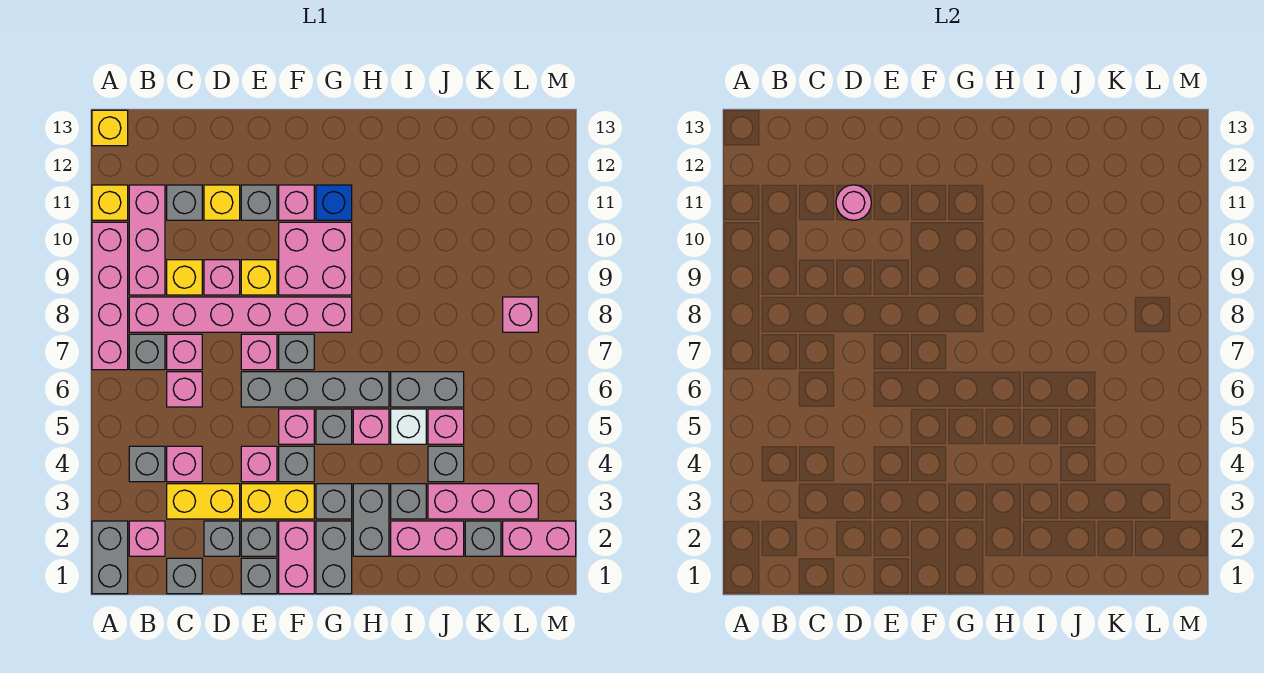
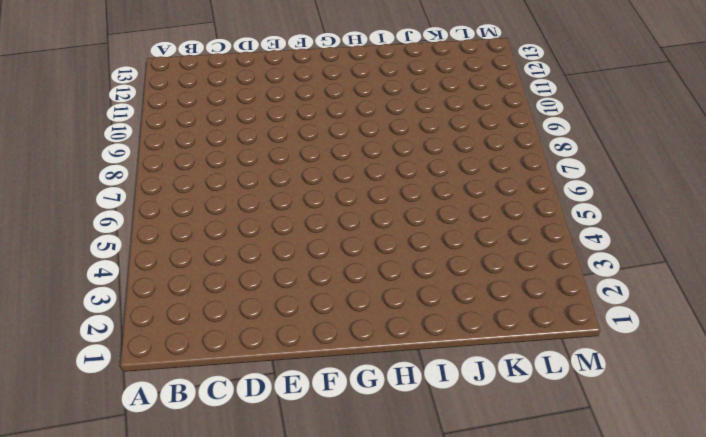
none -> grey brick A1:A2 level 1
none -> pink brick A7:A10 level 1
none -> yellow brick A11 level 1
none -> yellow brick A13 level 1

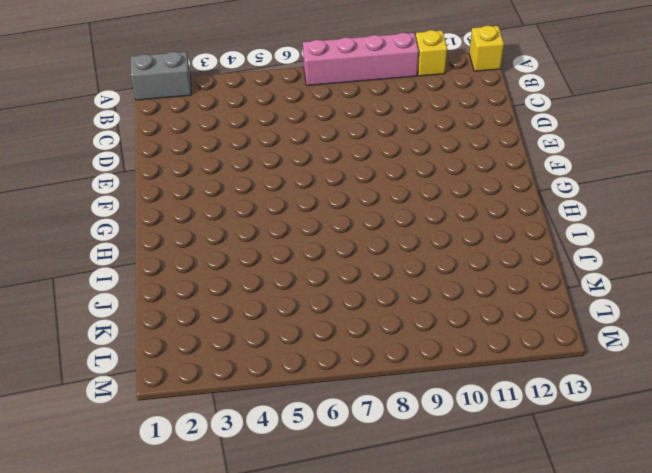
none -> pink brick B2 level 1
none -> grey brick B4 level 1
none -> grey brick B7 level 1
none -> pink brick B8:G8 level 1

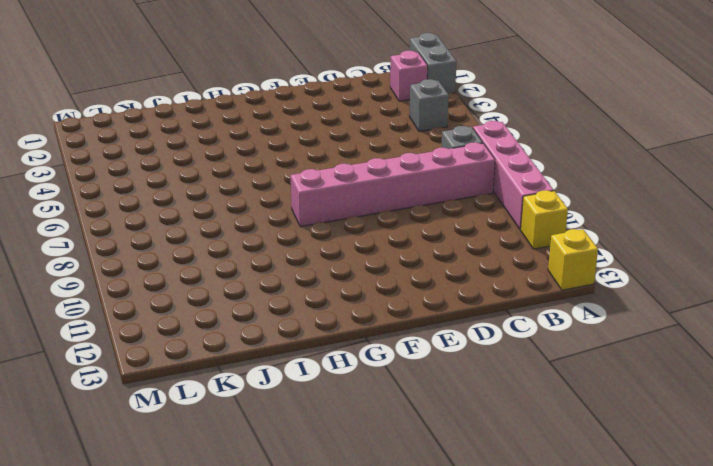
none -> pink brick B9:B11 level 1
none -> grey brick C1 level 1
none -> yellow brick C3:D3 level 1
none -> pink brick C4 level 1

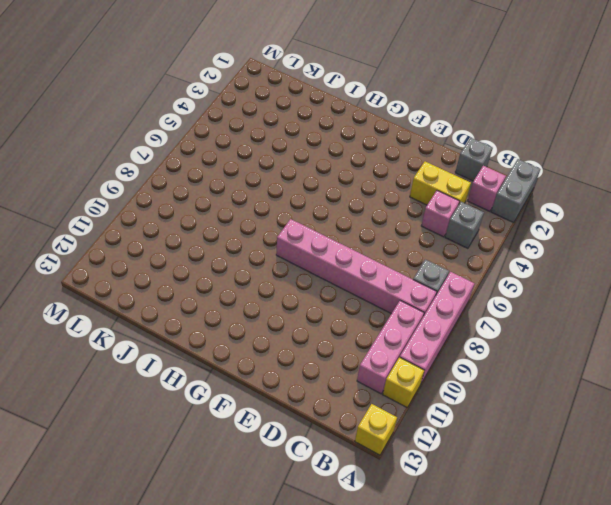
none -> pink brick C6 level 1
none -> pink brick C7 level 1
none -> yellow brick C9 level 1
none -> grey brick C11 level 1

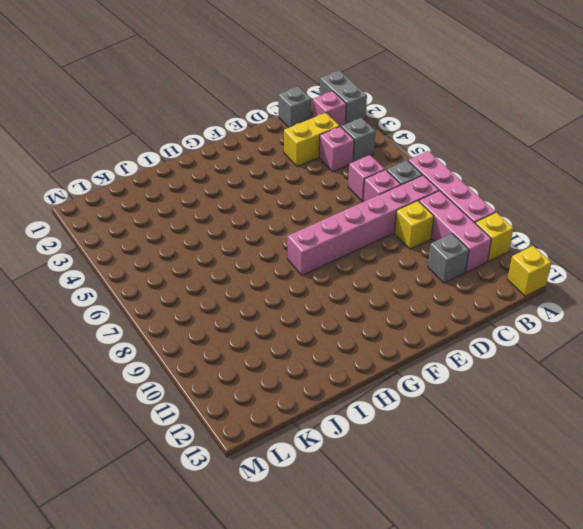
none -> grey brick D2 level 1
none -> pink brick D9 level 1
none -> yellow brick D11 level 1
none -> grey brick E1 level 1

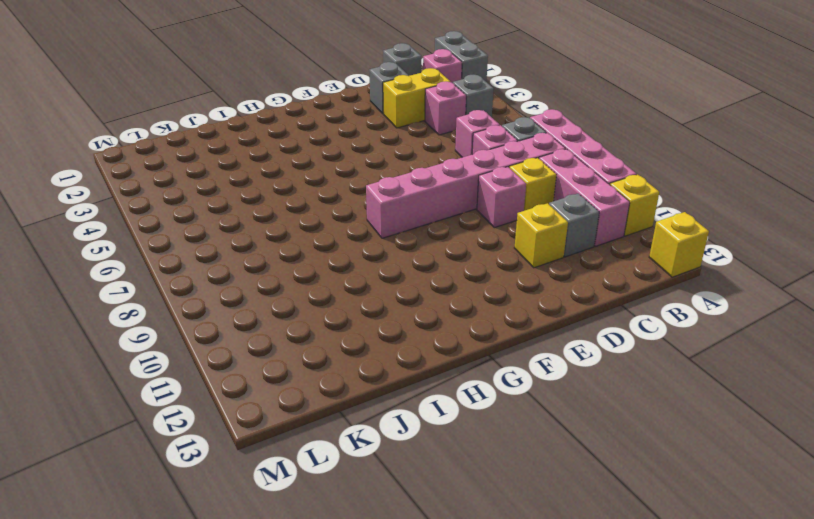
none -> grey brick E1 level 1
none -> grey brick E2 level 1
none -> yellow brick E3:F3 level 1
none -> pink brick E4 level 1

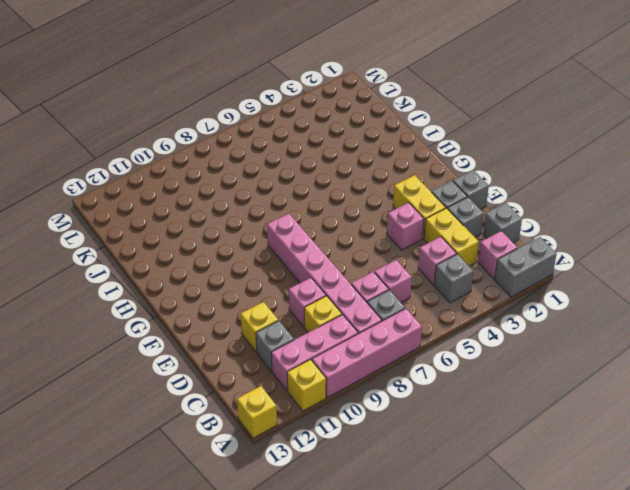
none -> grey brick E6:H6 level 1
none -> pink brick E7 level 1
none -> yellow brick E9 level 1
none -> grey brick E11 level 1

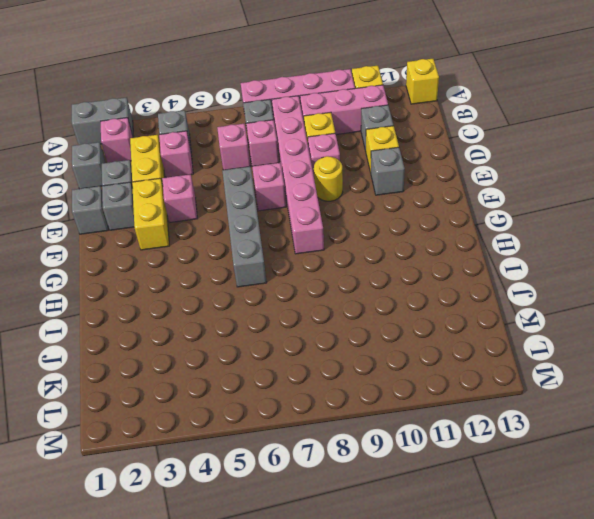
yellow round brick E9 level 1 -> yellow brick E9 level 1
none -> pink brick F1:F2 level 1
none -> grey brick F4 level 1
none -> pink brick F5 level 1
none -> grey brick F7 level 1

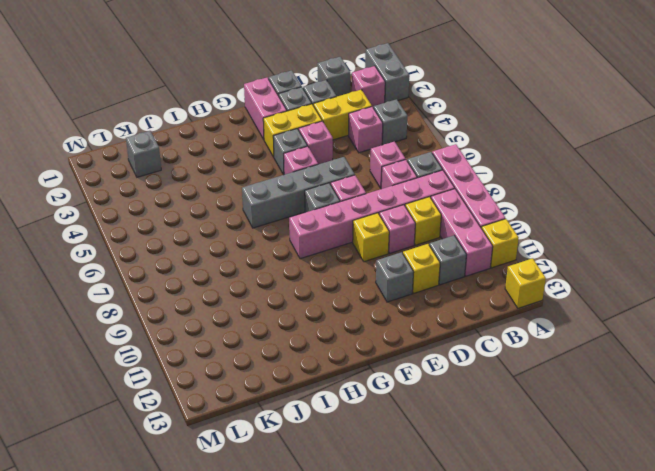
none -> pink brick F9:G10 level 1
none -> pink brick F11 level 1
none -> grey brick G1:G2 level 1
none -> grey brick G3 level 1

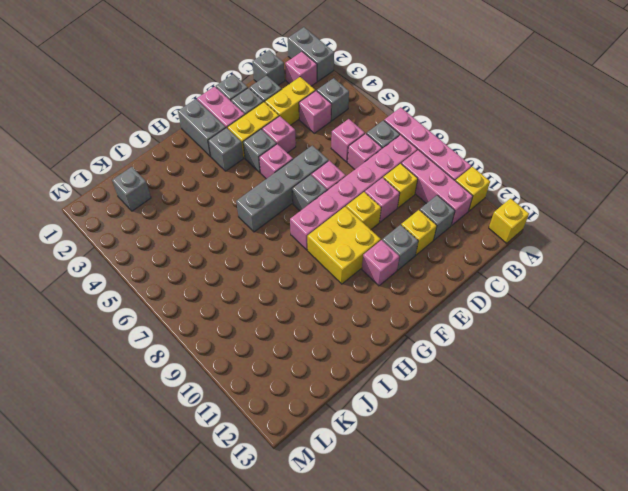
yellow brick F9:G10 level 1 -> pink brick F9:G10 level 1
none -> grey brick G5 level 1
none -> blue brick G11 level 1
none -> grey brick H2:H3 level 1
none -> pink brick H5 level 1

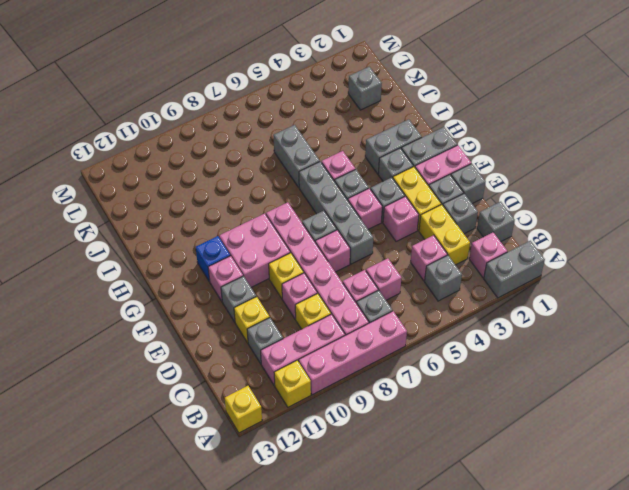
none -> pink brick I2:J2 level 1
none -> grey brick I3 level 1
none -> white brick I5 level 1
none -> pink brick J3:L3 level 1

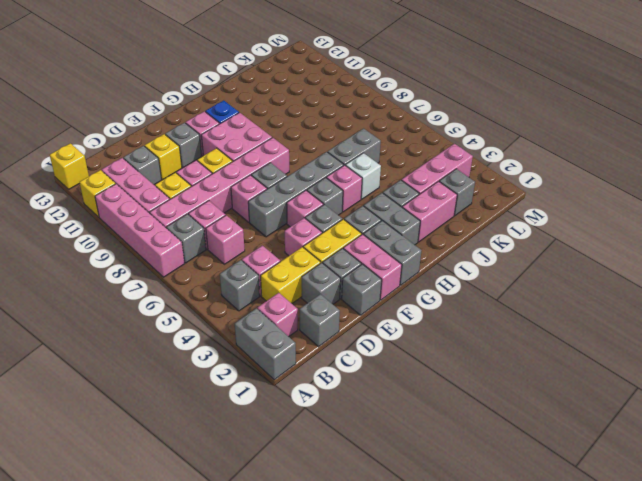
none -> grey brick J4 level 1
none -> pink brick J5 level 1
none -> pink brick L2:M2 level 1
none -> pink brick L8 level 1

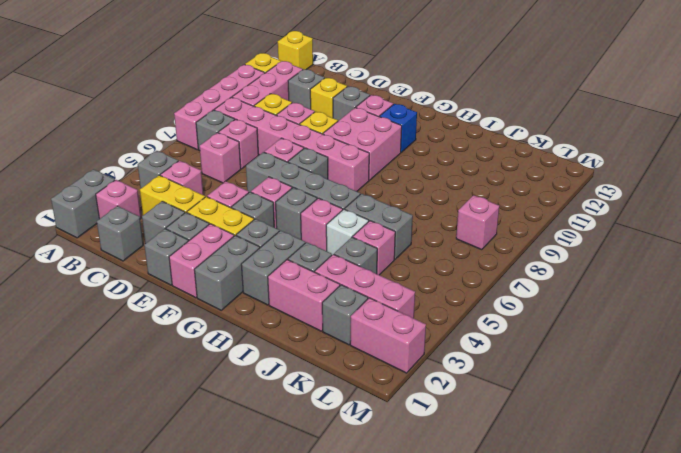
none -> pink round brick D11 level 2

